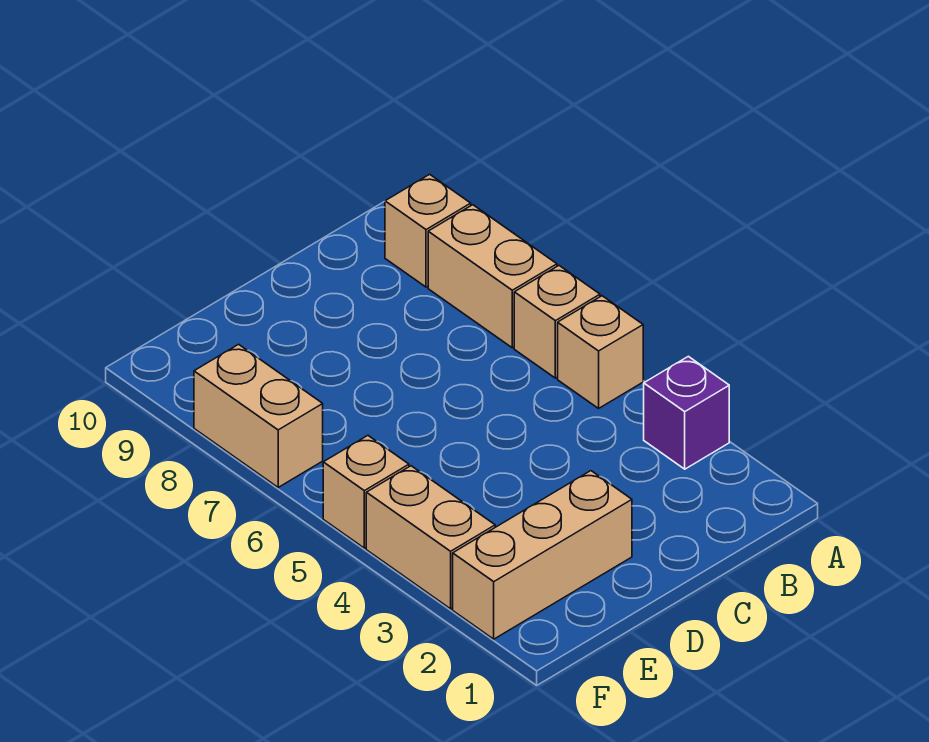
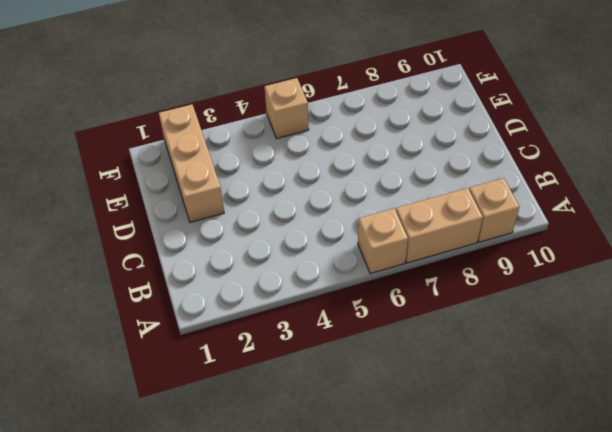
none -> purple brick A3 level 1
none -> tan brick A5 level 1

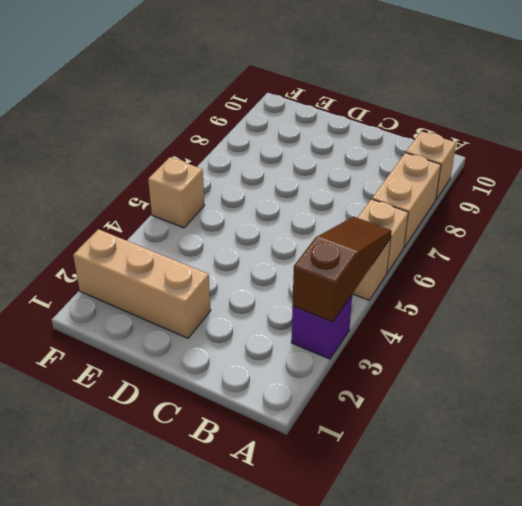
brown slope A3:A5 level 2 top 3 -> none
none -> tan brick F3:F4 level 1
none -> tan brick F7:F8 level 1

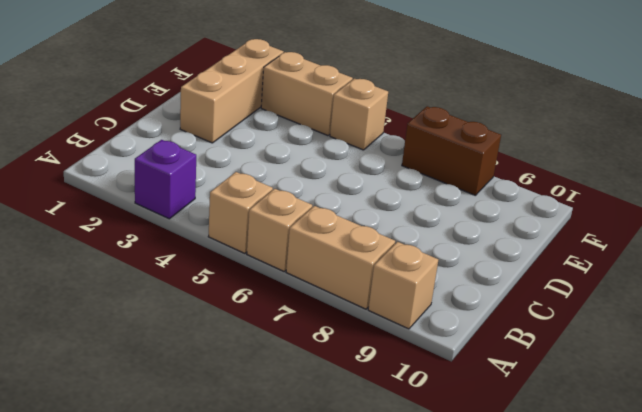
brown brick F7:F8 level 1 -> tan brick F7:F8 level 1

